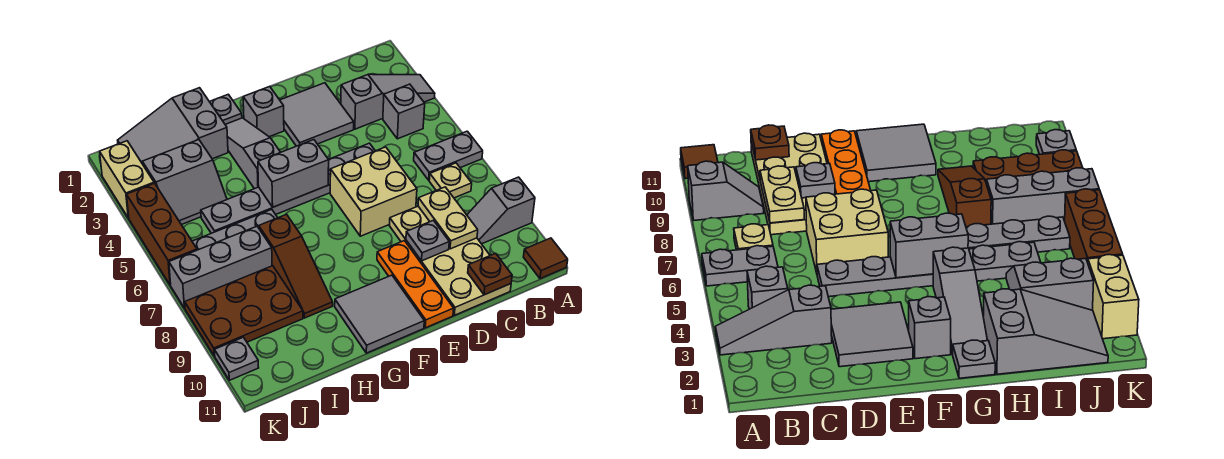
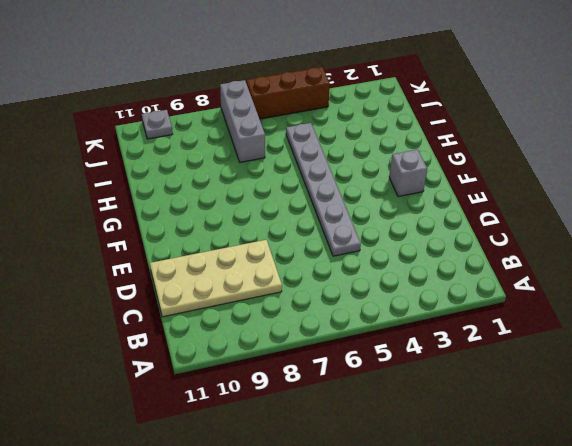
none -> grey slope A3:C3 level 1 top C
none -> grey plate A6:B6 level 1
none -> grey slope A9:B9 level 1 top A

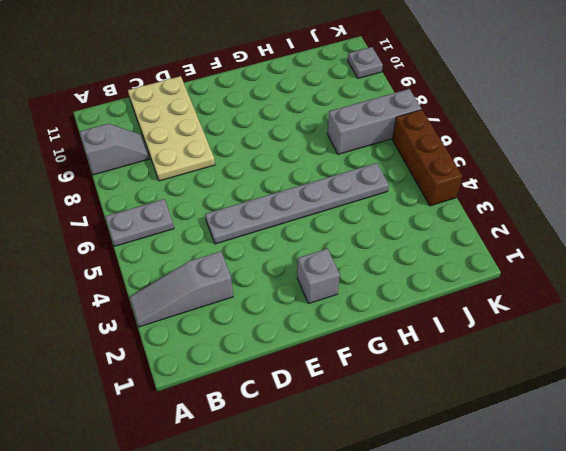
none -> brown tile A11 level 1
none -> grey brick B4 level 1
none -> tan plate B7 level 1

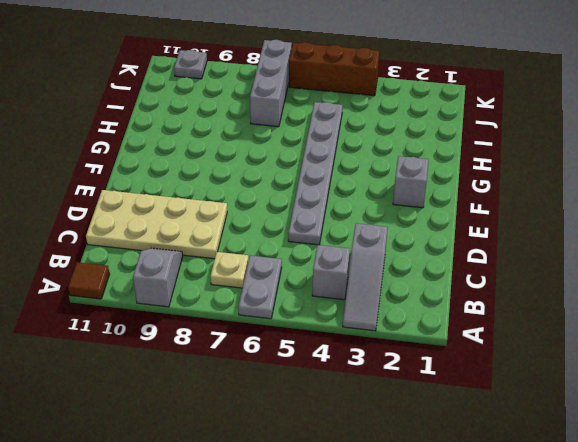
none -> grey tile D2:E3 level 1
none -> tan brick D6:E7 level 1
none -> orange plate E9:E11 level 1

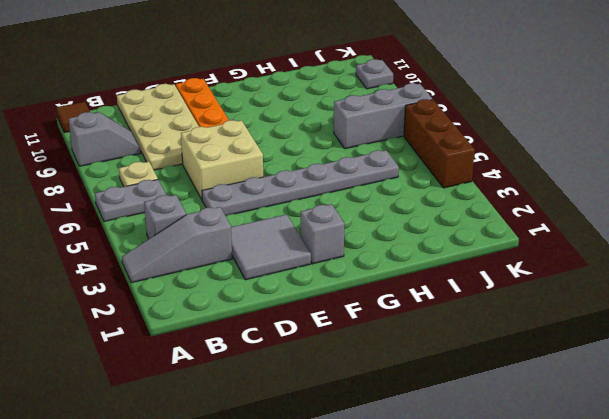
none -> grey tile F10:G11 level 1
none -> grey plate G1 level 1
none -> grey slope G2:G4 level 1 top 4

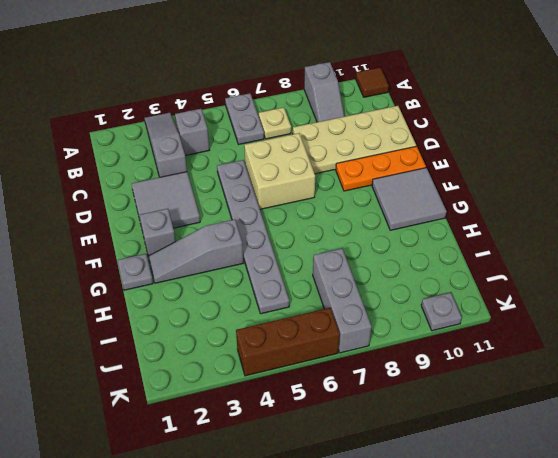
none -> grey slope H1:J2 level 1 top H
none -> grey plate H6:J6 level 1
none -> brown slope H7:H9 level 1 top 7

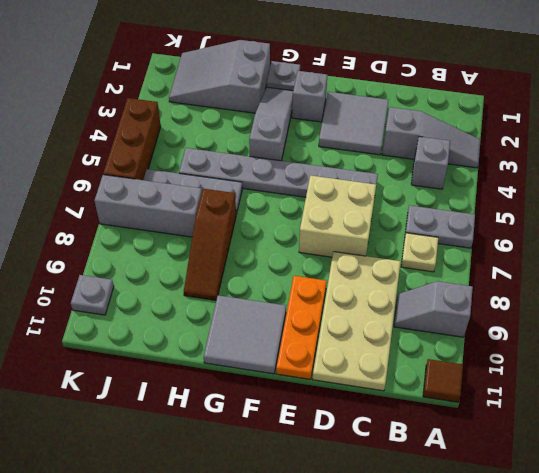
none -> grey slope I3:J4 level 1 top 3
none -> brown plate I8:K9 level 1
none -> tan brick K2:K3 level 1

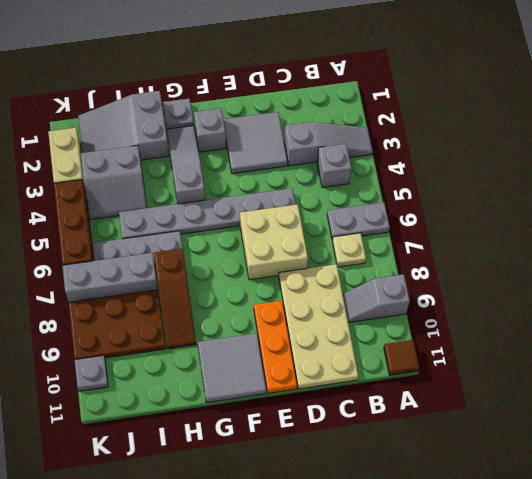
none -> tan plate C8:C9 level 2
none -> brown plate C11 level 2
none -> grey plate D9 level 2

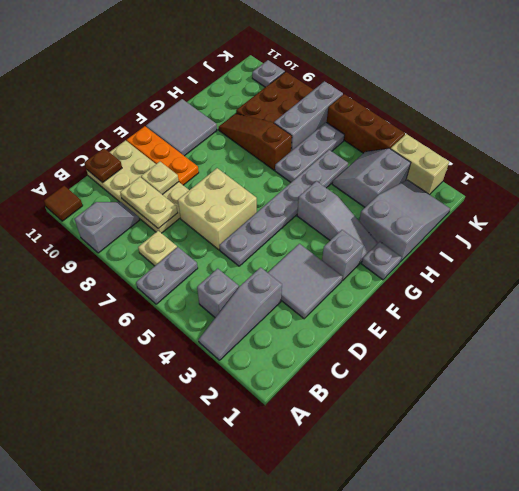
tan plate D9 level 2 -> grey plate D9 level 2
none -> grey brick F5:G5 level 2

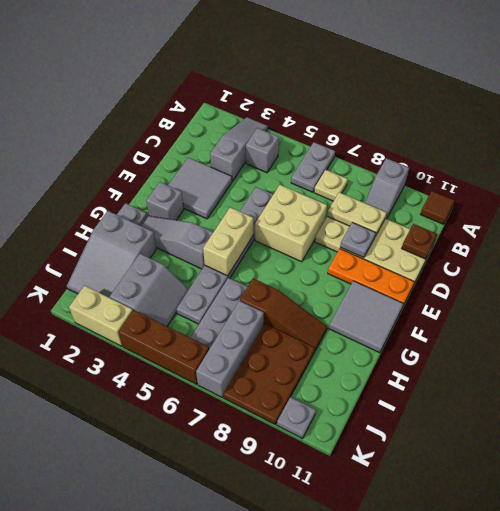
tan brick F5:G5 level 2 -> grey brick F5:G5 level 2

